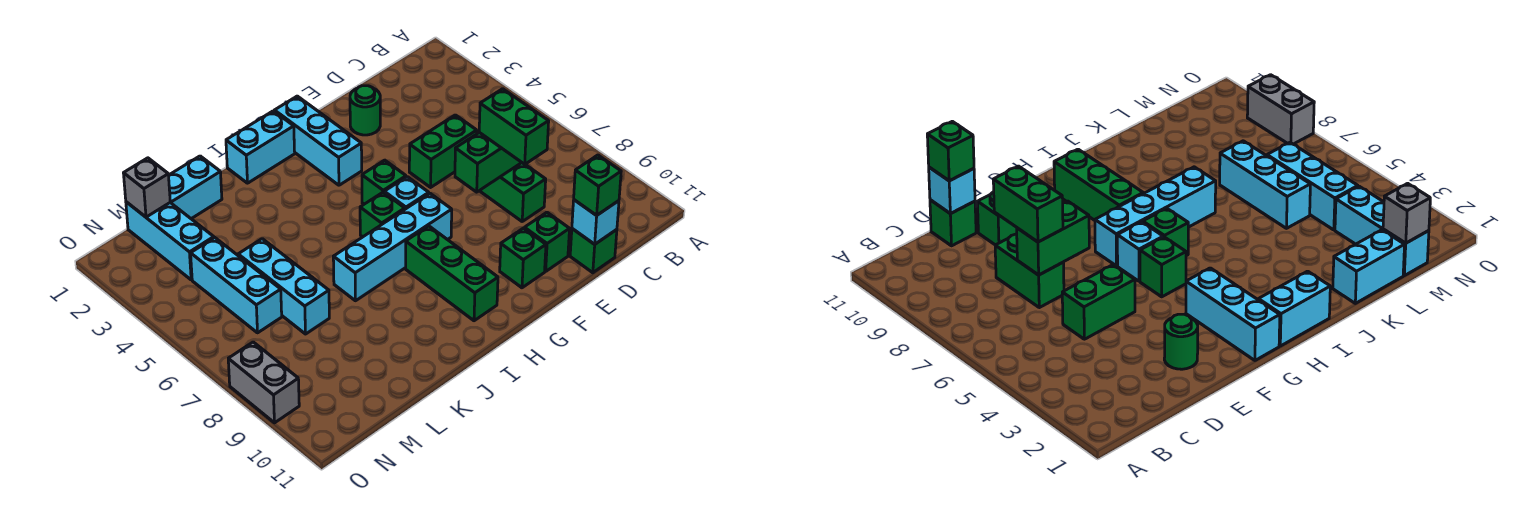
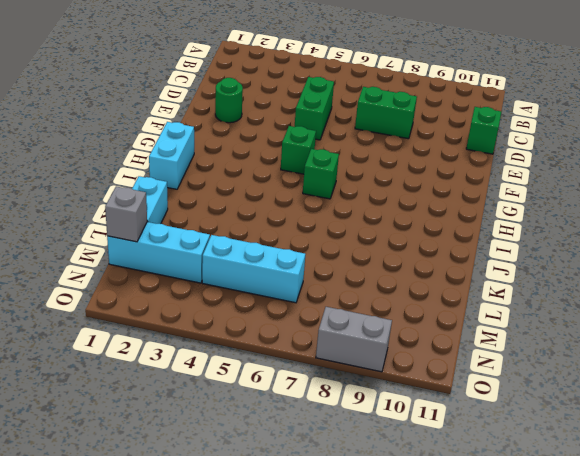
none -> green brick E10 level 1
none -> green brick F10 level 1
none -> cyan brick G1:G3 level 1

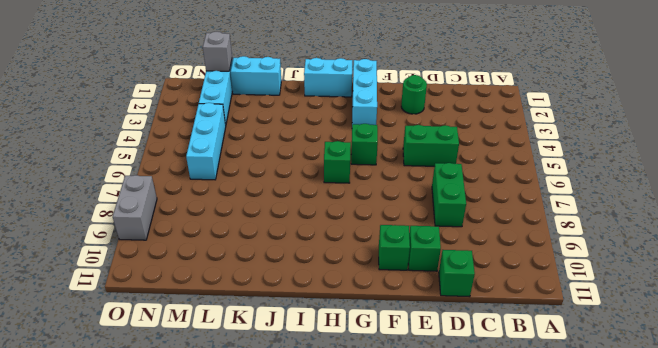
none -> cyan brick G6 level 1
none -> cyan brick G7:J7 level 1
none -> green brick H8:H10 level 1

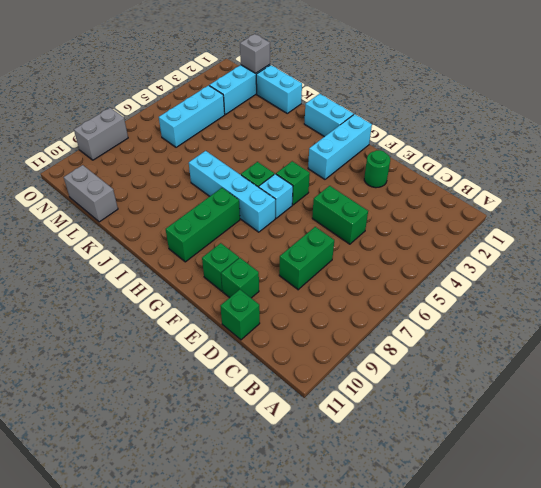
grey brick L11:M11 level 1 -> none
none -> cyan brick L5:L7 level 1
none -> green brick D7:E7 level 2
none -> cyan brick D11 level 2

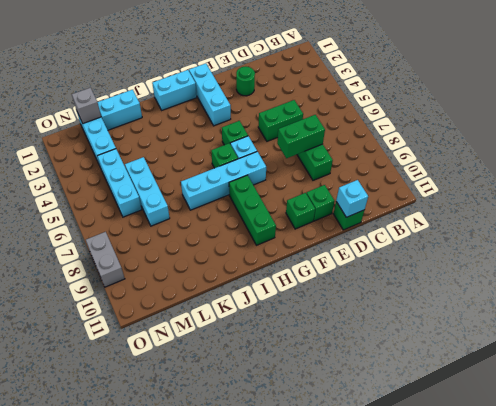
none -> green brick D7:D8 level 3
none -> green brick D11 level 3

